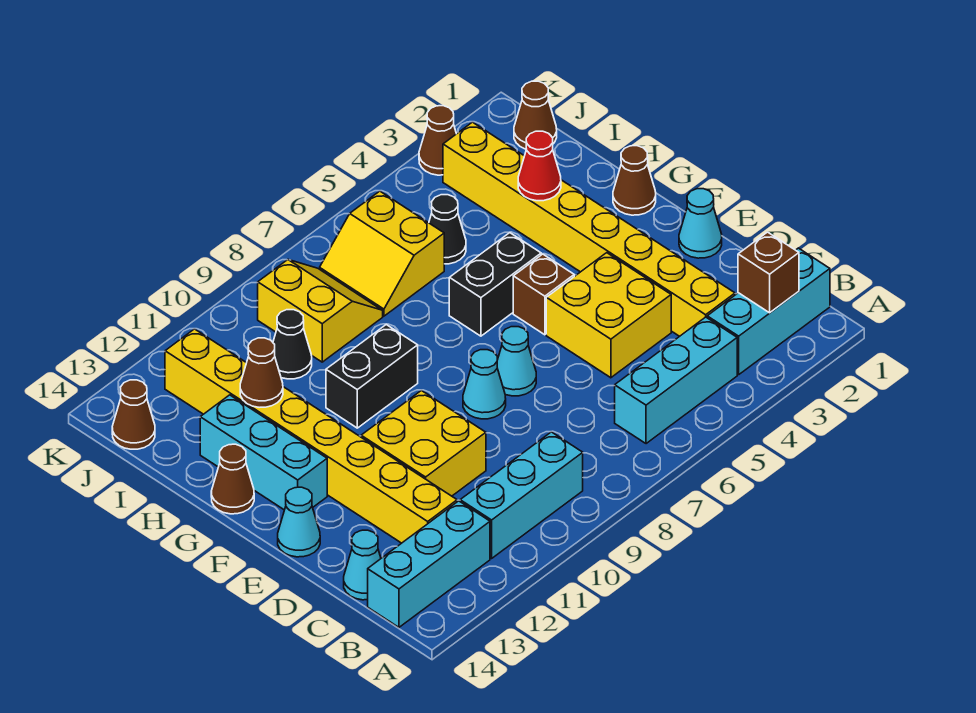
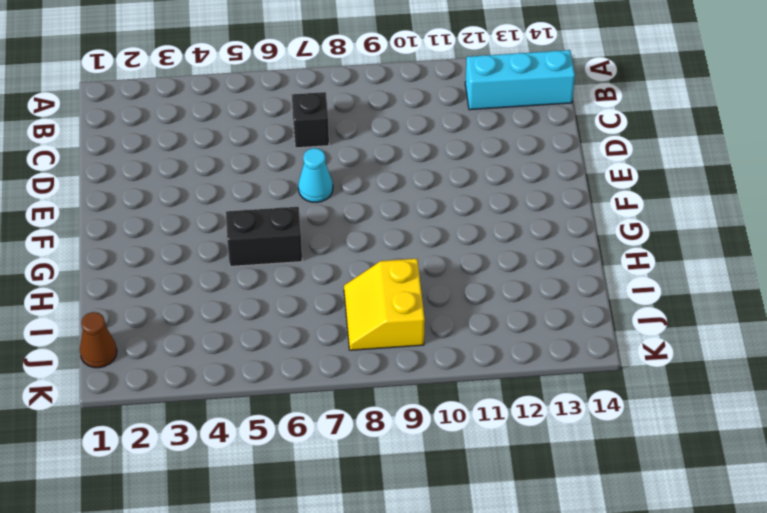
black brick C7 level 1 -> none
none -> cyan brick B1:B3 level 1
none -> cyan brick B4:B6 level 1
none -> cyan brick B9:B11 level 1

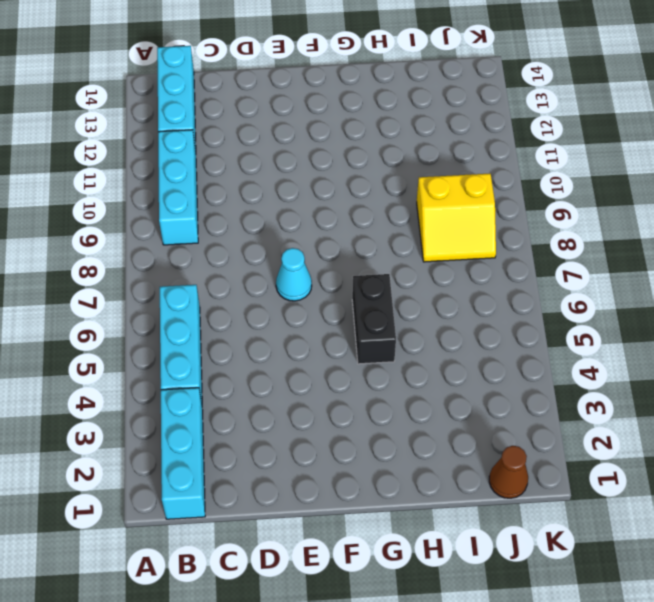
none -> yellow brick C3:J3 level 1
none -> yellow brick C12:J12 level 1
none -> cyan cone C14 level 1

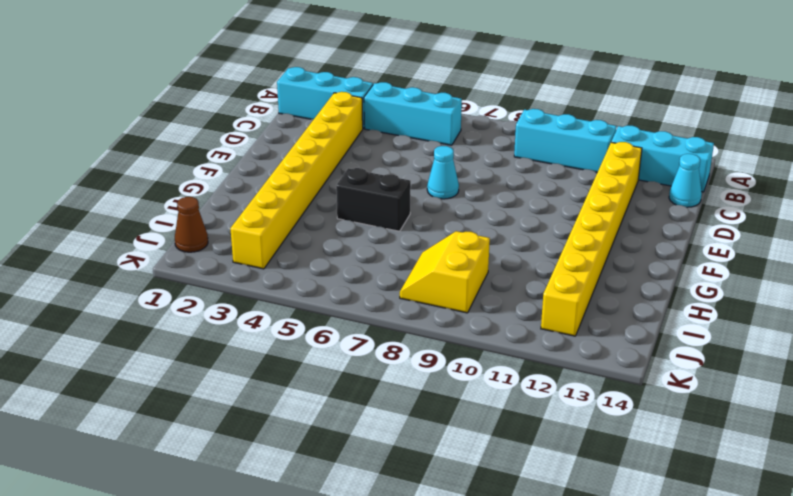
none -> yellow brick D4:E5 level 1
none -> yellow brick D10:E11 level 1
none -> cyan cone E1 level 1

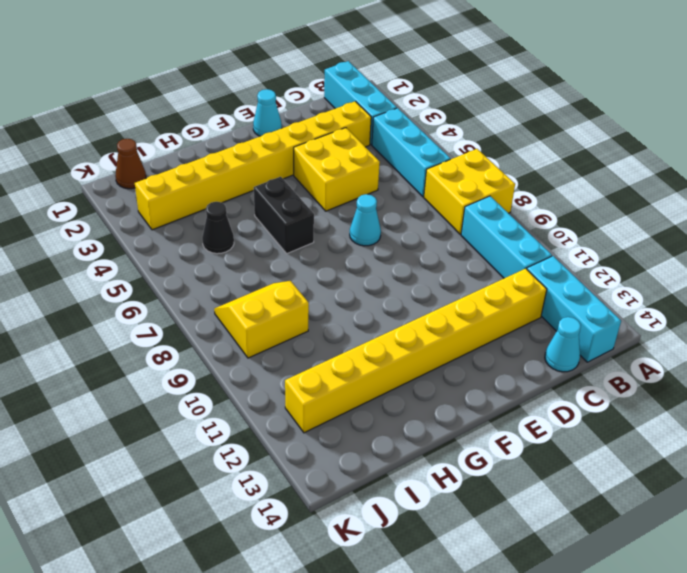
yellow brick A7:B8 level 1 -> yellow brick D10:E11 level 1
none -> cyan cone E8 level 1
none -> cyan cone E14 level 1
none -> brown brick F5 level 1

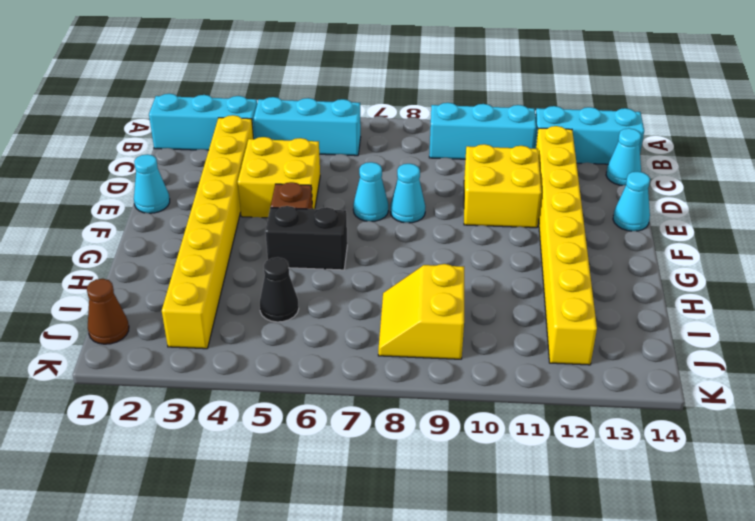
none -> cyan brick F13:H13 level 1
none -> brown cone G1 level 1
none -> black brick G9:G10 level 1

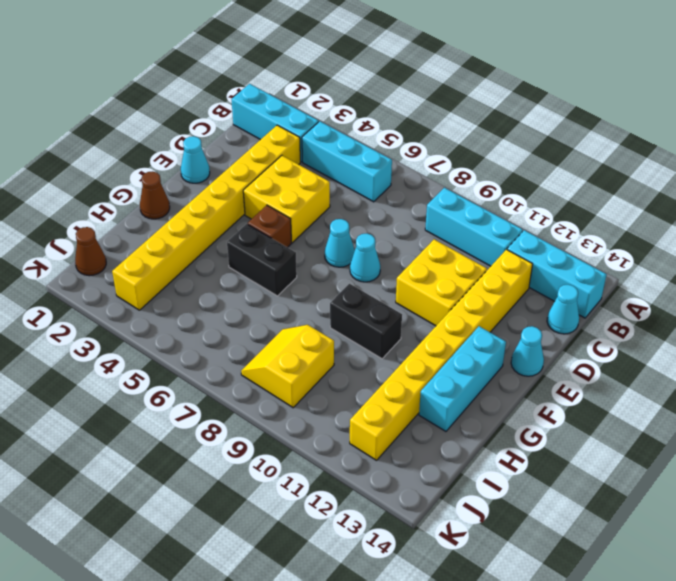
none -> brown cone G14 level 1
none -> black cone I5 level 1
none -> yellow slope I6:J7 level 1 top 6

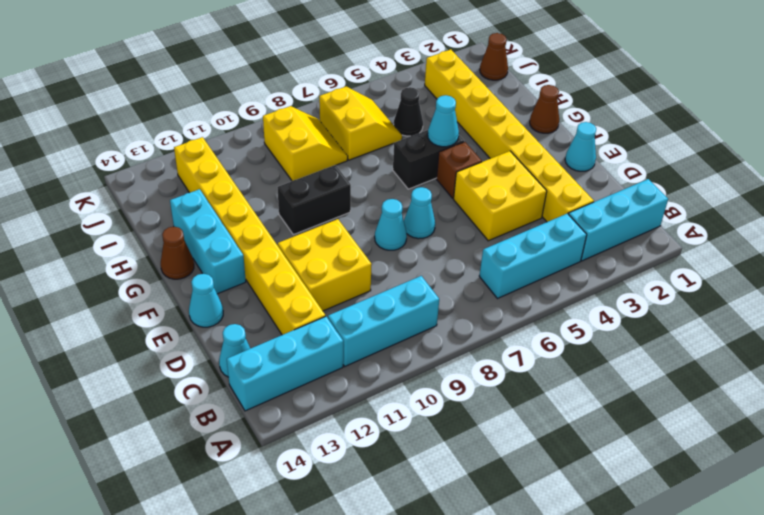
cyan cone G5 level 2 -> none
yellow slope I6:J7 level 1 top 7 -> yellow slope I6:J7 level 1 top 6
none -> black cone I10 level 1
none -> brown cone J14 level 1
none -> brown cone K3 level 1

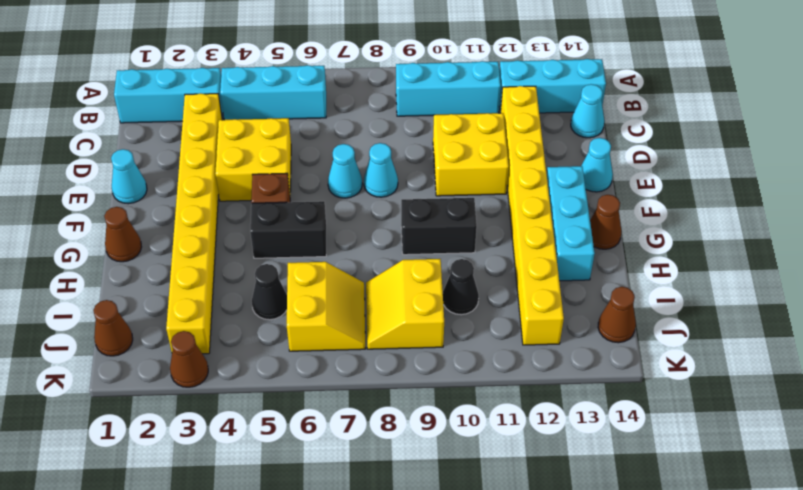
none -> brown brick B2 level 2
none -> red cone H3 level 2
none -> brown cone H12 level 2

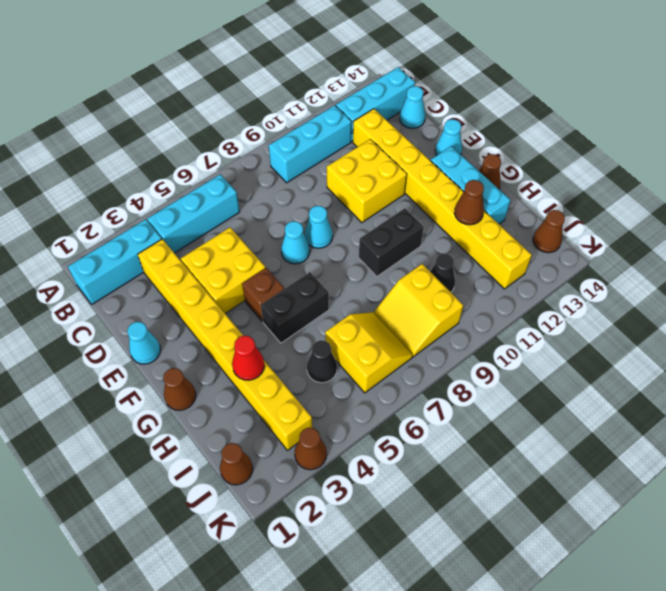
none -> brown brick B2 level 2

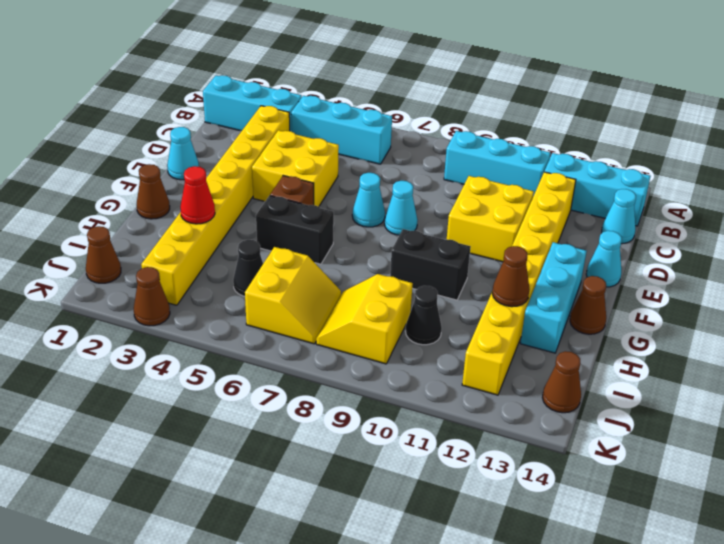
none -> brown brick B2 level 2

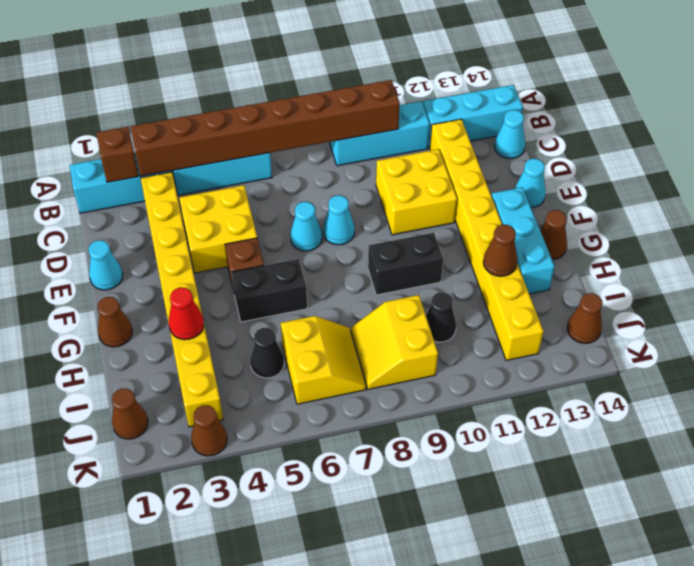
brown brick B3:B10 level 2 -> none

